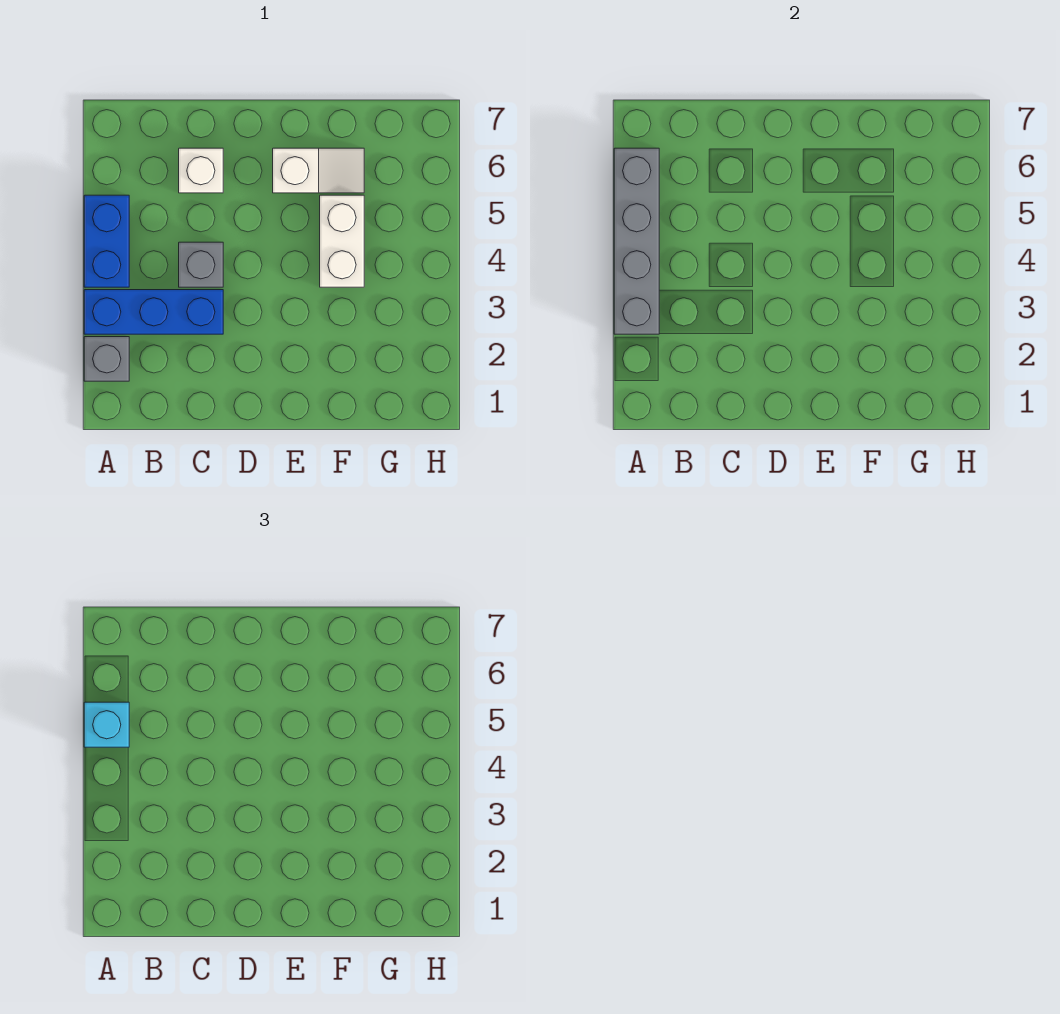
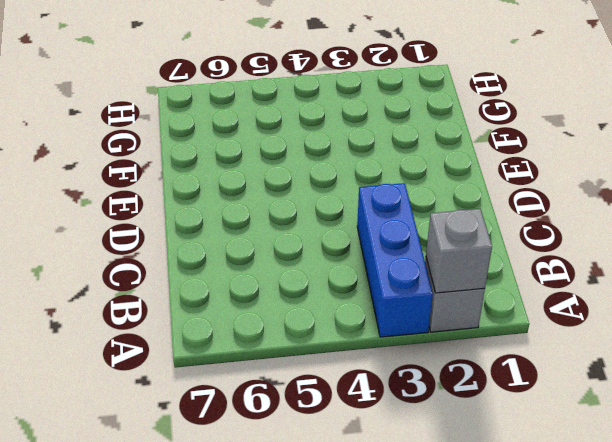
grey brick A2 level 2 -> grey brick C4 level 1
none -> blue brick A4:A5 level 1
none -> white brick C6 level 1

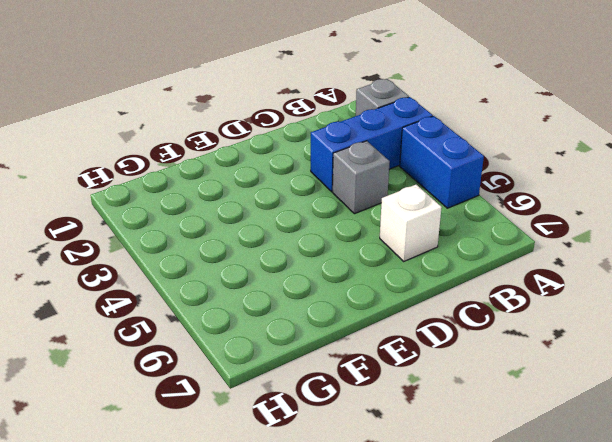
none -> white slope E6:F6 level 1 top E
none -> white brick F4:F5 level 1

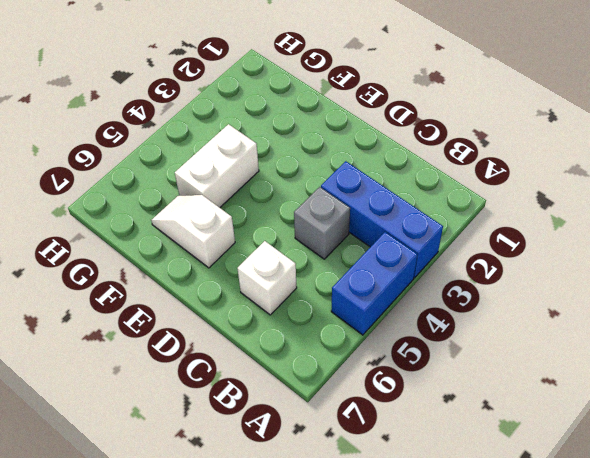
none -> grey brick A2 level 1
none -> grey brick A3:A6 level 2

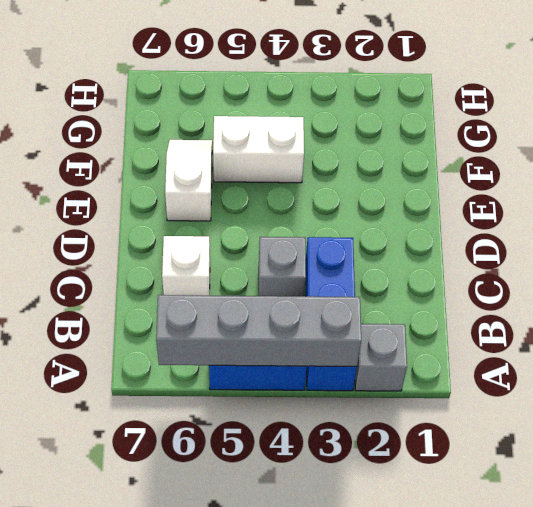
none -> cyan brick A5 level 3

